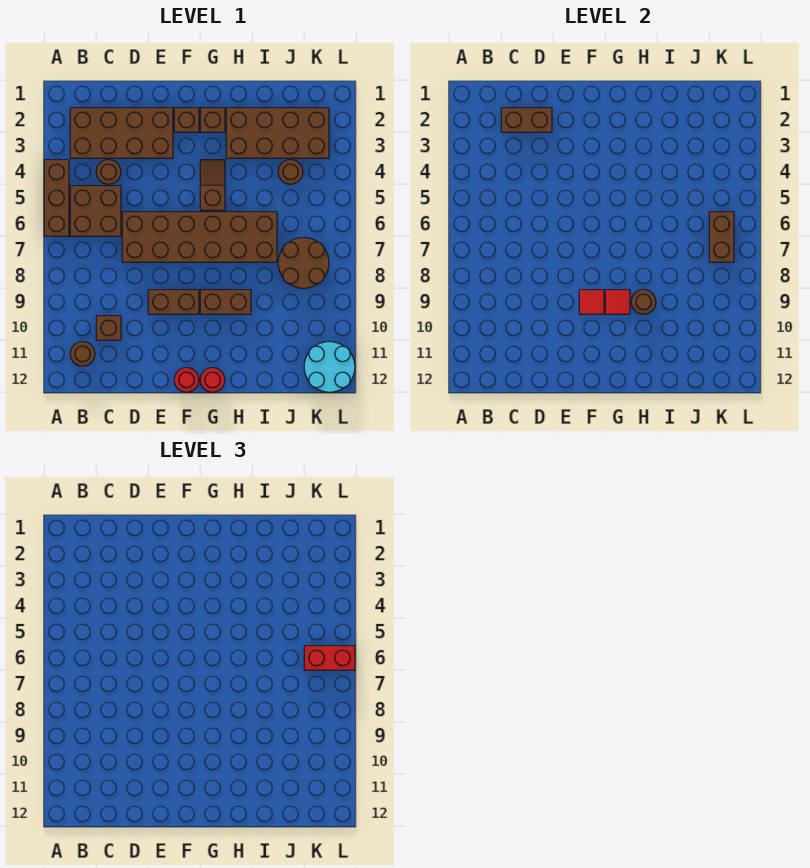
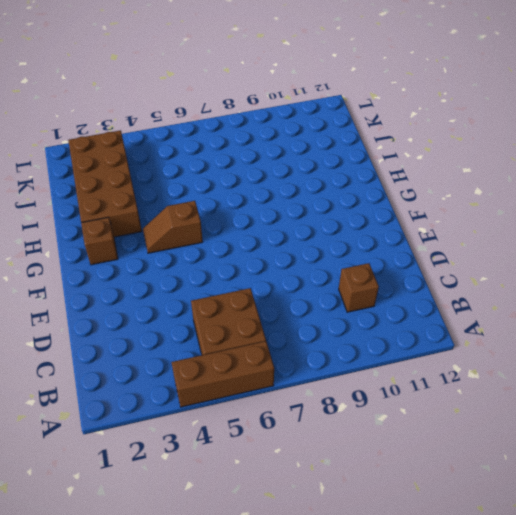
none -> brown brick B2:E3 level 1
none -> brown round brick B11 level 1
none -> brown round brick C4 level 1

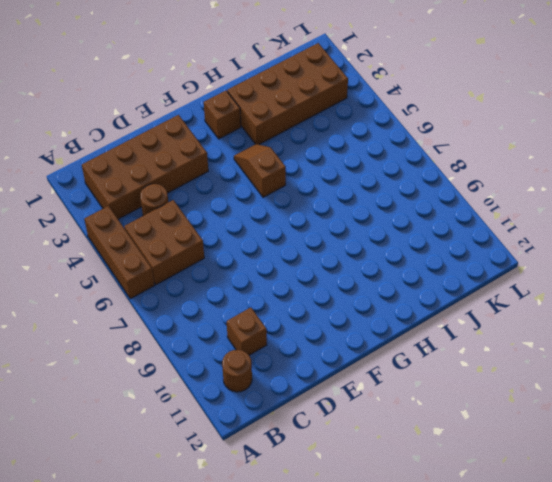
none -> brown brick D6:I7 level 1
none -> brown brick E9:F9 level 1
none -> brown brick F2 level 1

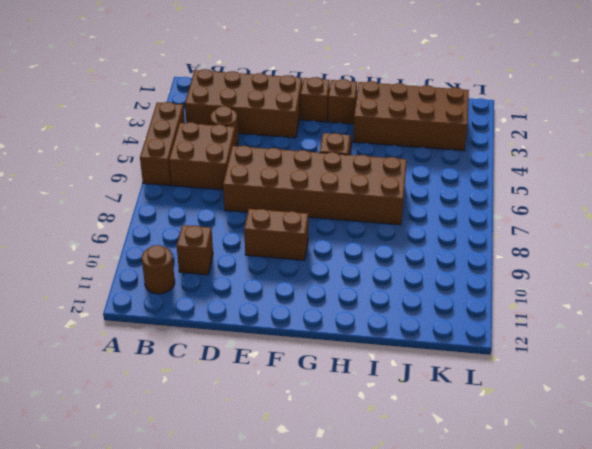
none -> red round brick F12 level 1
none -> brown brick G9:H9 level 1
none -> red round brick G12 level 1

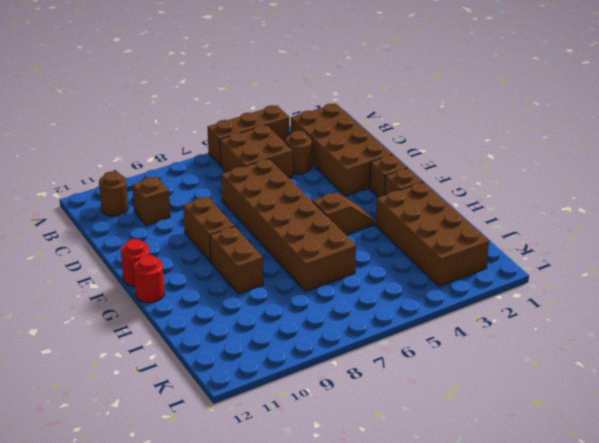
none -> brown round brick J4 level 1
none -> brown round brick J7:K8 level 1
none -> cyan round brick K11:L12 level 1

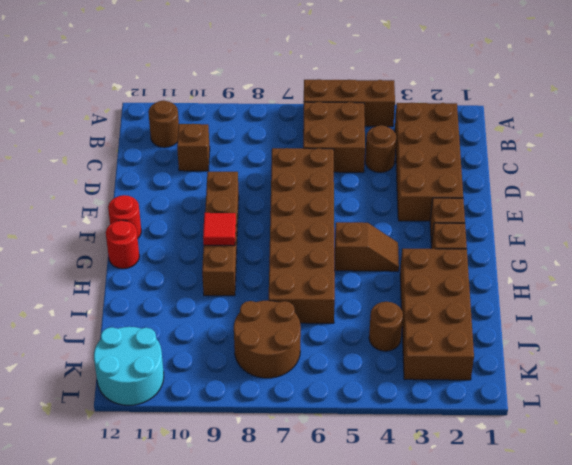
none -> brown brick C2:D2 level 2
none -> red tile F9 level 2
none -> brown round brick H9 level 2

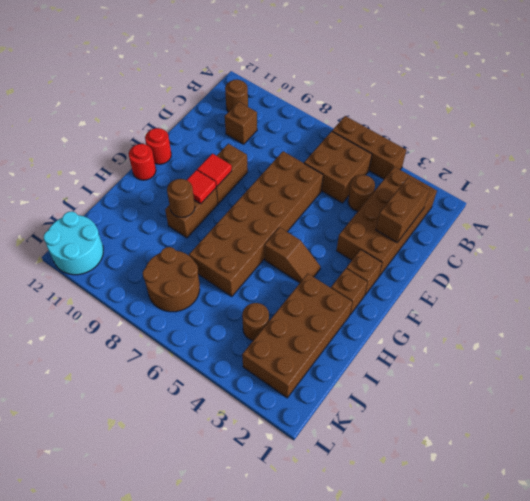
none -> brown brick K6:K7 level 2
none -> red brick K6:L6 level 3

